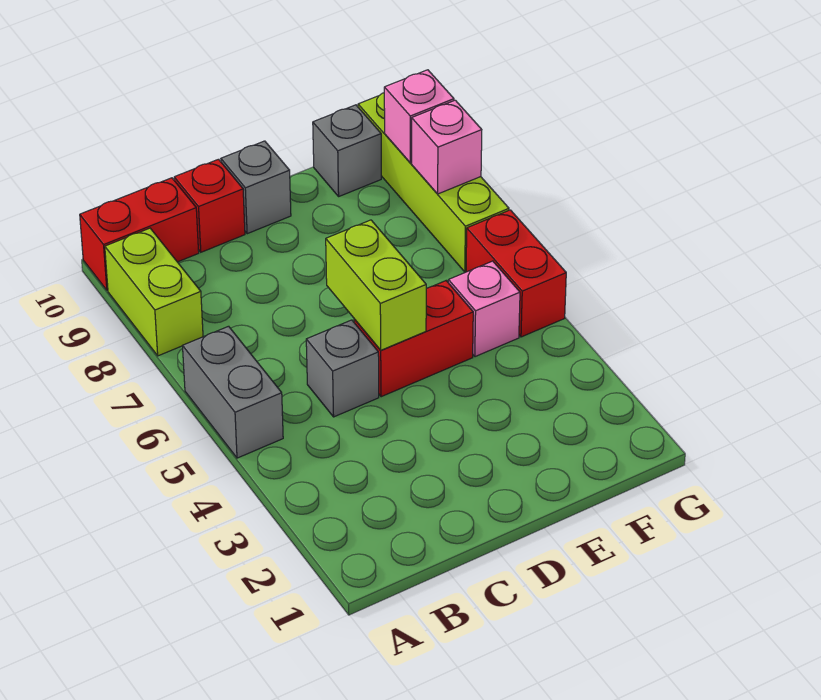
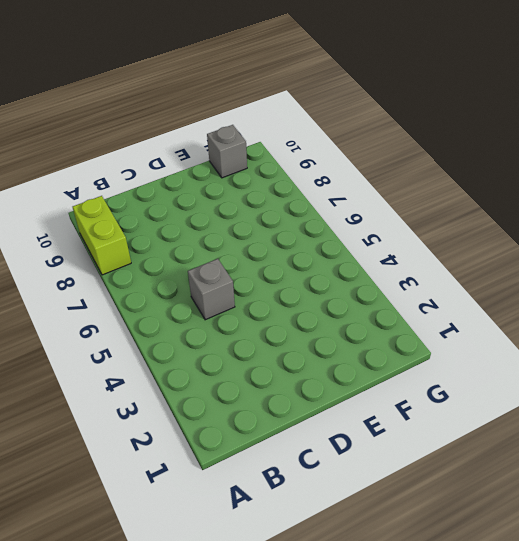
none -> grey brick A5:A6 level 1
none -> red brick A10:B10 level 1
none -> red brick C10 level 1

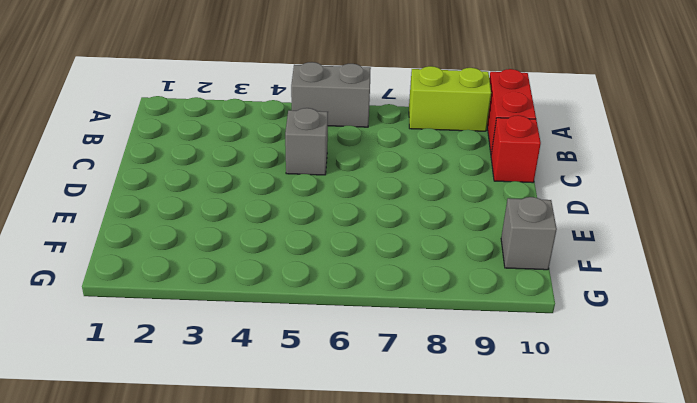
none -> red brick D5:E5 level 1
none -> grey brick D10 level 1
none -> pink brick F5 level 1

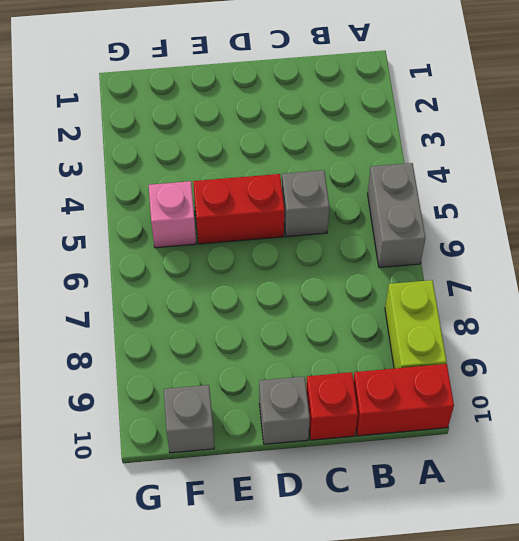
none -> red brick G5:G6 level 1
none -> lime brick G7:G10 level 1
none -> lime brick D5:D6 level 2

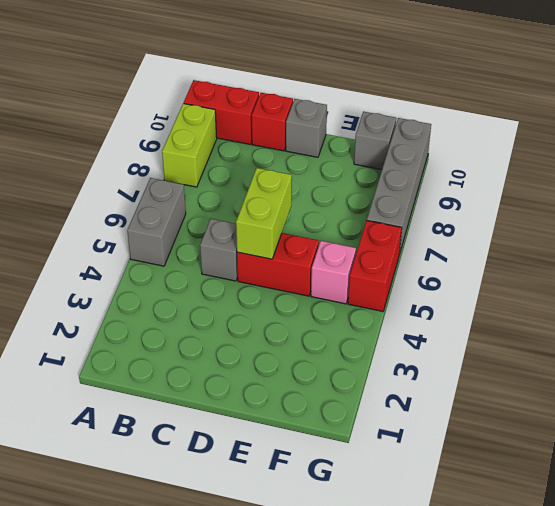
grey brick G7:G10 level 1 -> lime brick G7:G10 level 1
none -> pink brick G8 level 2
none -> pink brick G9 level 2

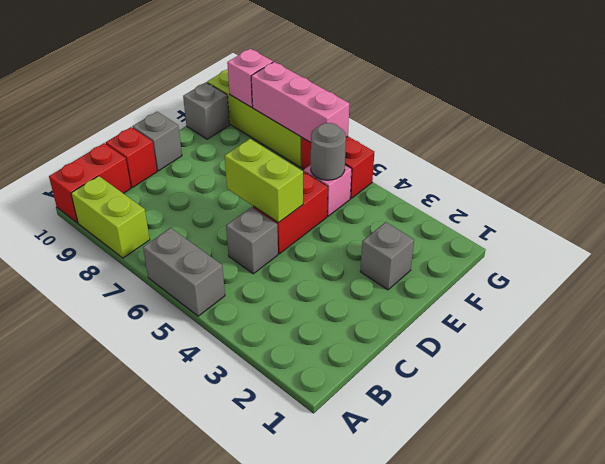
grey brick E2 level 1 -> none
grey round brick F5 level 2 -> none
pink brick G6:G8 level 2 -> pink brick G8 level 2

